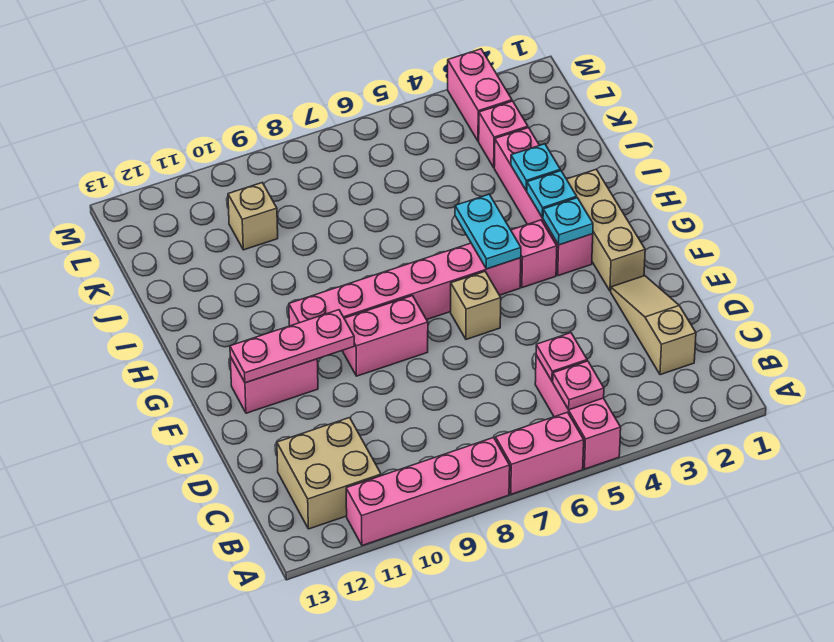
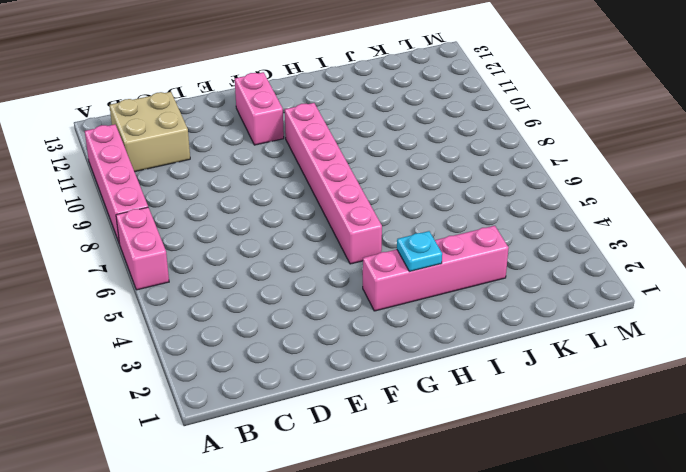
none -> pink brick A5:C5 level 1
none -> tan slope C2:E2 level 1 top C
none -> tan brick F2:H2 level 1

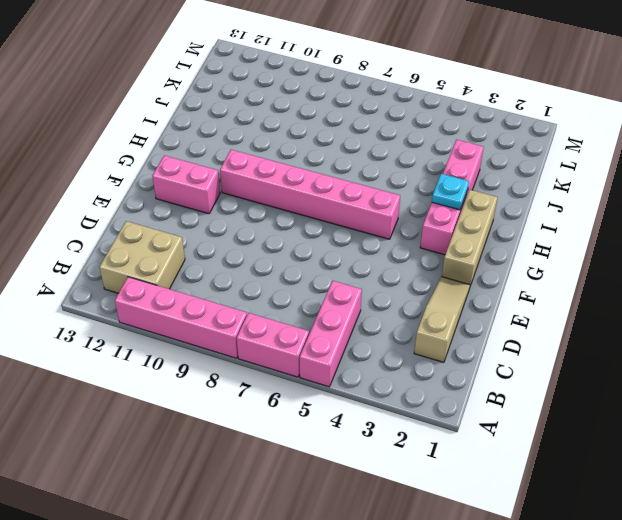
none -> tan brick F6 level 1
none -> pink brick F8:F9 level 1
none -> pink brick G4 level 1

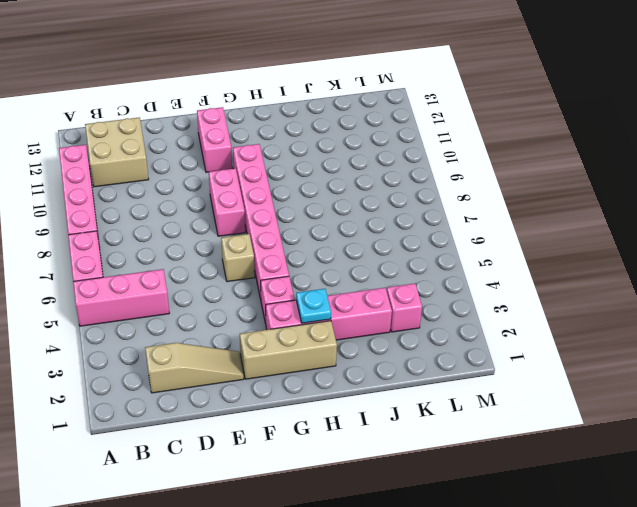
none -> tan brick K10 level 1
none -> pink brick L3:M3 level 1
none -> pink plate B5 level 2

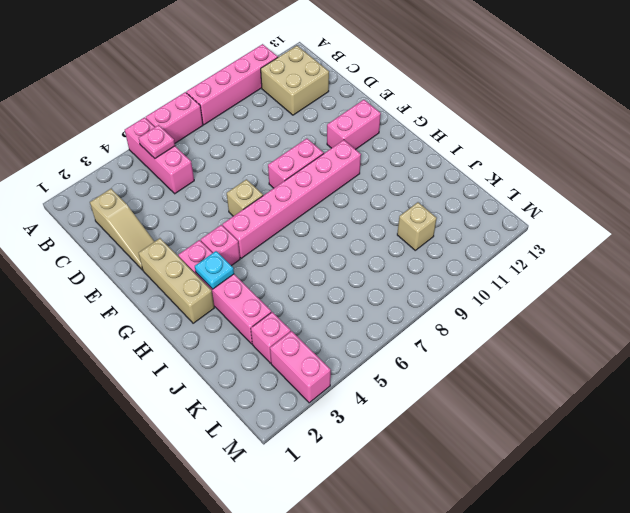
none -> pink plate C5 level 2
none -> pink plate F10:F12 level 2
none -> cyan plate G3 level 2

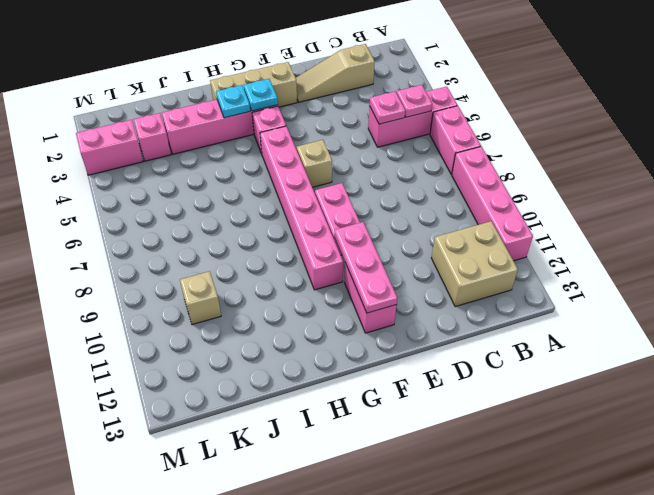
none -> cyan plate G5:H5 level 2
none -> cyan plate I3 level 2

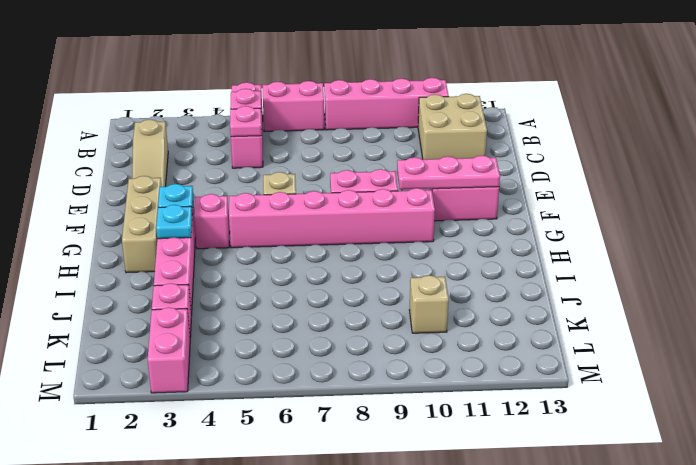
none -> cyan plate G5:H5 level 2
none -> cyan plate I3 level 2

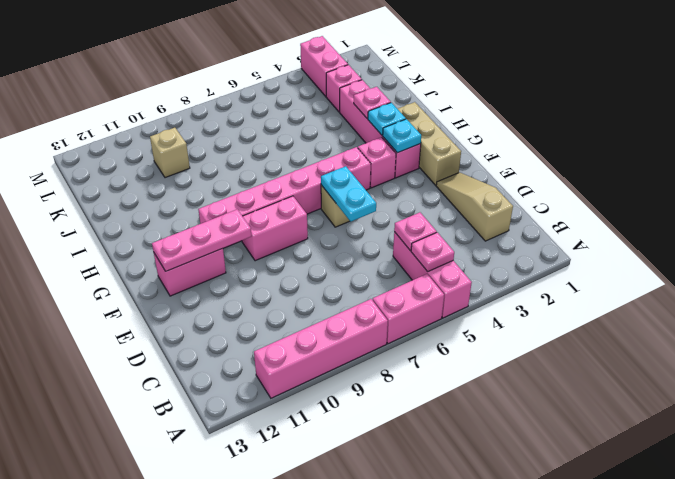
cyan plate E6:F6 level 2 -> cyan plate G5:H5 level 2
pink plate I3 level 2 -> cyan plate I3 level 2
none -> tan brick B11:C12 level 1

